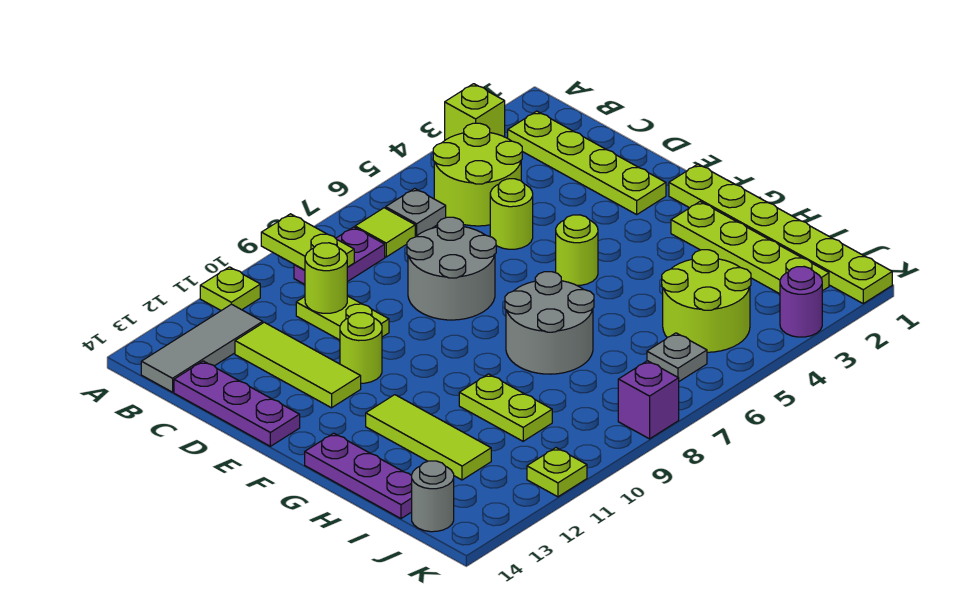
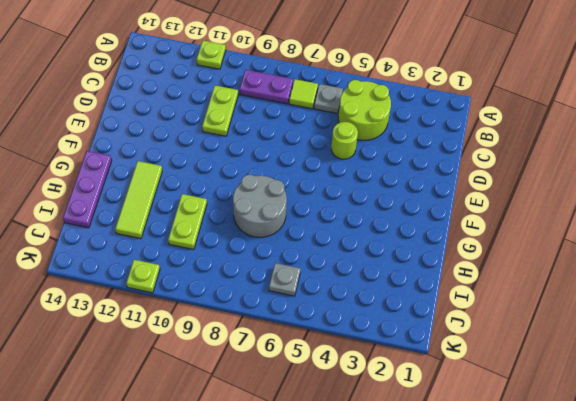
none -> lime brick A3 level 1
none -> lime plate B2:E2 level 1
none -> grey tile B12:B14 level 1

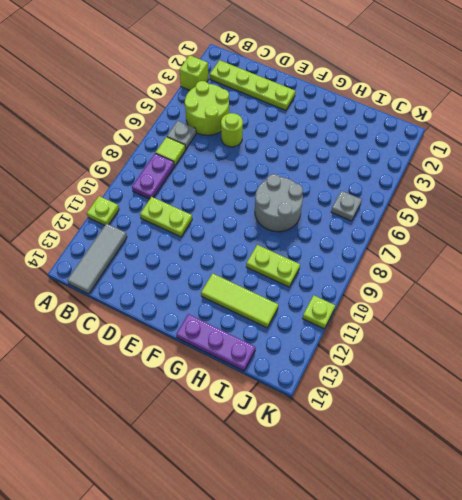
none -> lime tile C12:E12 level 1
none -> purple plate C14:E14 level 1
none -> grey round brick D7:E8 level 1

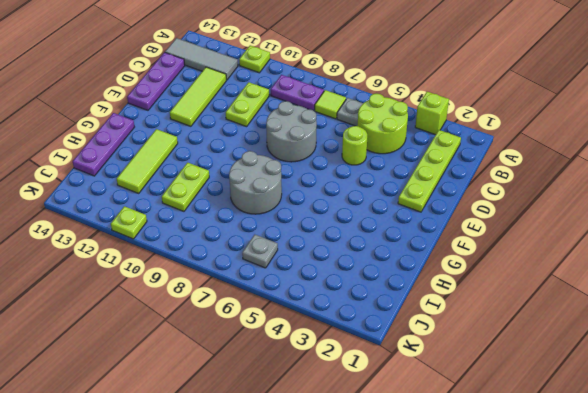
none -> lime round brick E11 level 1
none -> lime plate F1:K1 level 1
none -> lime round brick F5 level 1

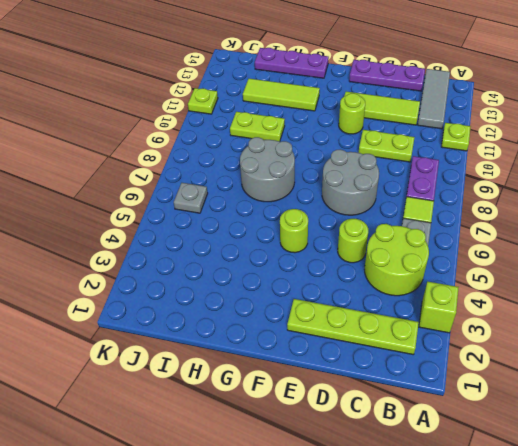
none -> lime plate F1:K1 level 1
none -> lime plate G2:J2 level 1
none -> lime round brick I4:J5 level 1

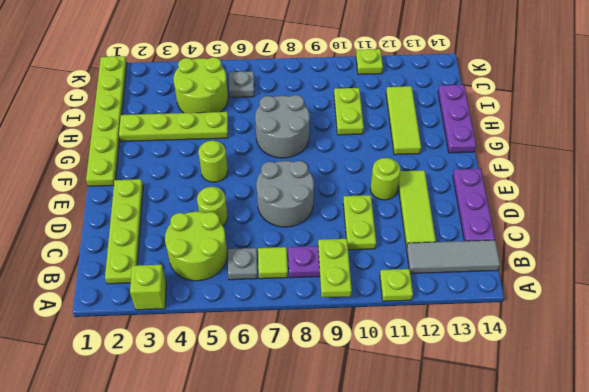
lime plate H2:H5 level 1 -> lime plate G2:J2 level 1
none -> grey round brick J14 level 1
none -> purple round brick K3 level 1
none -> purple brick K8 level 1

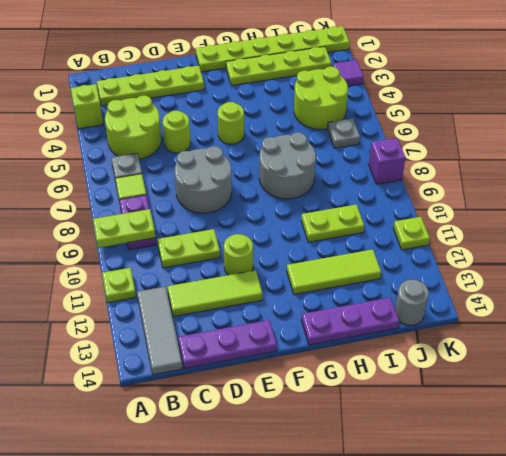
purple tile K3 level 1 -> purple round brick K3 level 1
none -> lime round brick C10 level 2

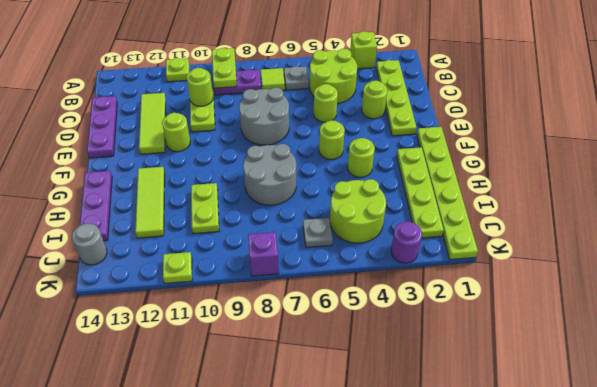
lime round brick D3 level 1 -> none
lime round brick G4 level 1 -> none
none -> grey tile B12:B14 level 1

